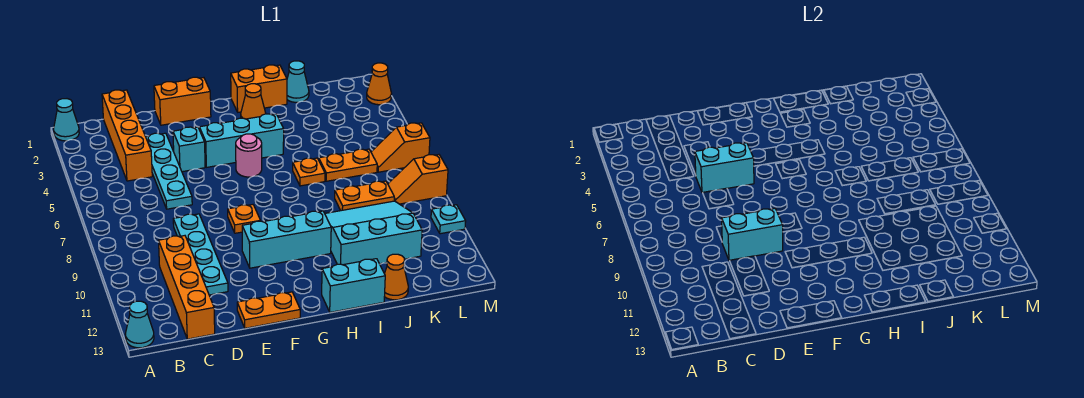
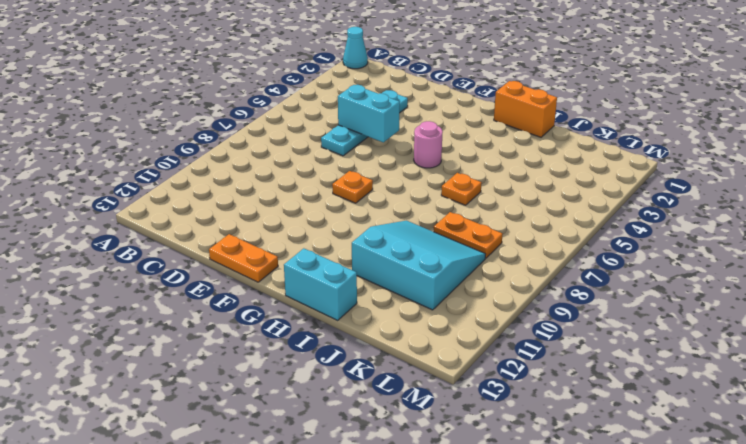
none -> cyan cone A13 level 1
none -> orange brick C1:C4 level 1
none -> orange brick C10:C13 level 1

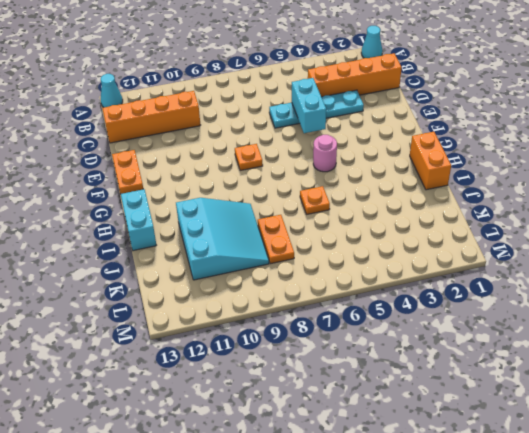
none -> cyan plate D8:D11 level 1
none -> orange brick E1:F1 level 1
none -> cyan brick E4 level 1

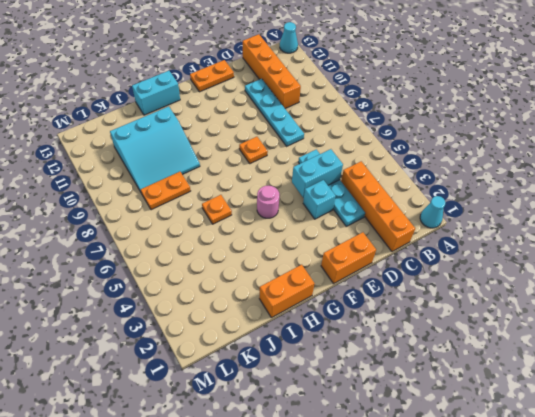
none -> cyan brick F4:H4 level 1
none -> cyan brick F10:H10 level 1
none -> orange cone H2 level 1

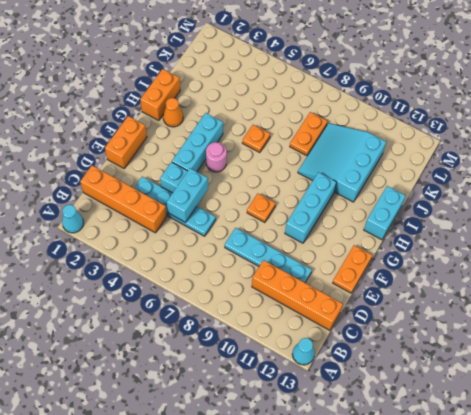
none -> cyan cone J1 level 1
none -> orange plate J6:K6 level 1
none -> orange cone J13 level 1

